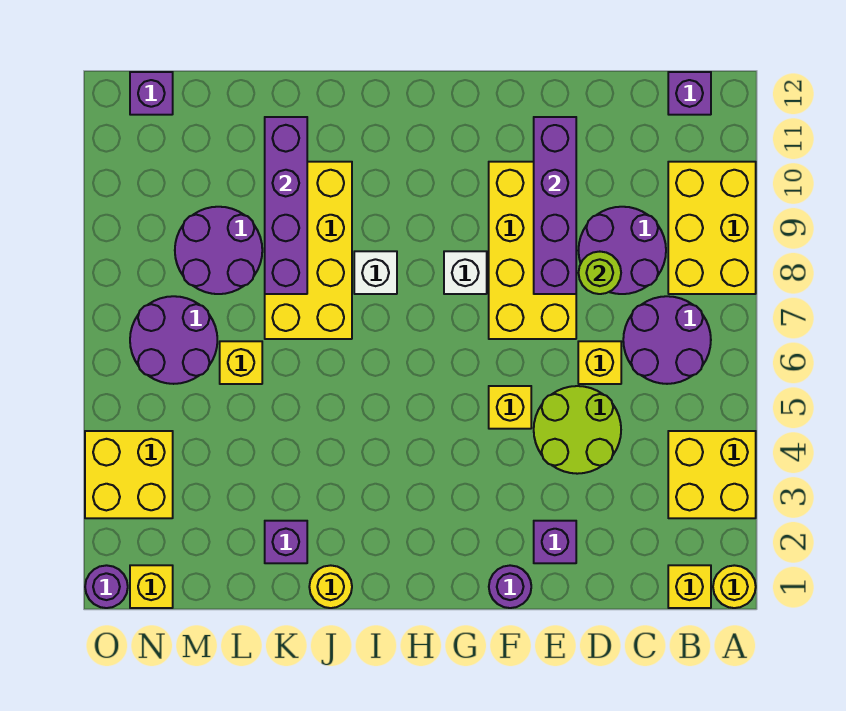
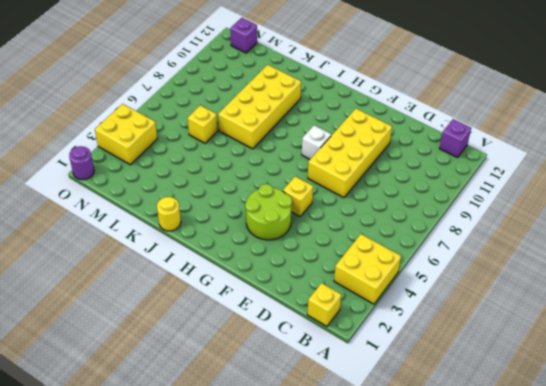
lime round brick F3:G4 level 1 -> lime round brick D4:E5 level 1
none -> yellow round brick A1 level 1
none -> yellow brick A8:B10 level 1
none -> purple round brick B6:C7 level 1

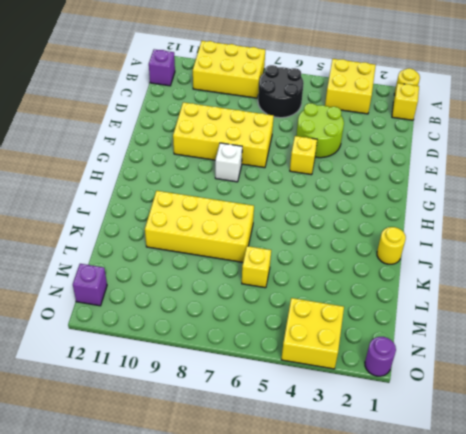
black round brick B6:C7 level 1 -> purple round brick B6:C7 level 1
none -> purple round brick C8:D9 level 1
none -> yellow brick D6 level 1
none -> purple brick E2 level 1

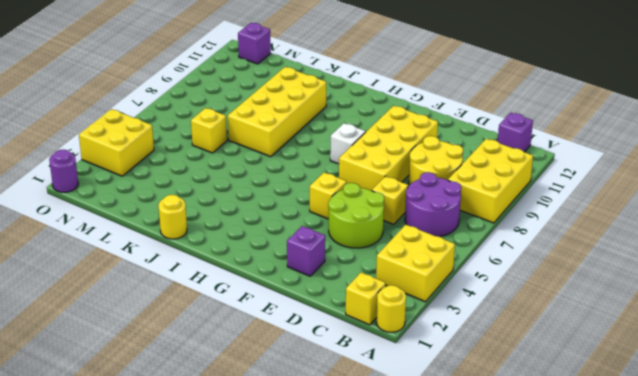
yellow round brick C8:D9 level 1 -> purple round brick C8:D9 level 1
none -> purple round brick F1 level 1
none -> white brick I8 level 1
none -> purple brick K2 level 1

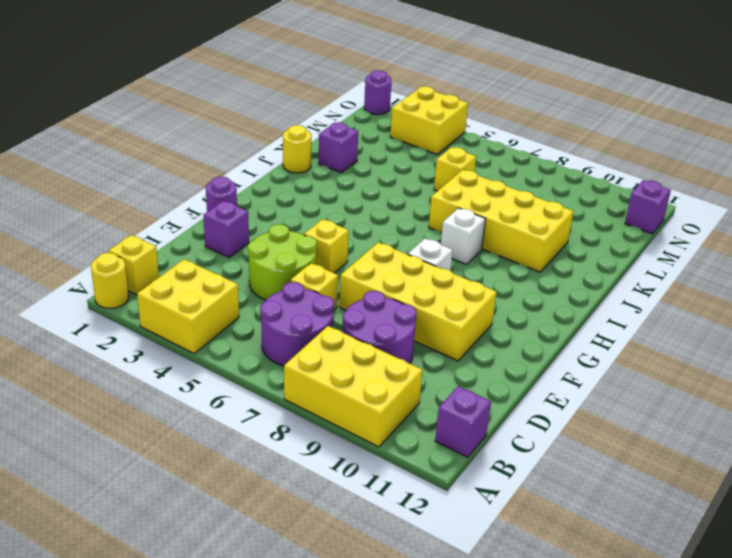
none -> purple round brick L8:M9 level 1
none -> purple round brick M6:N7 level 1
none -> yellow brick N1 level 1

